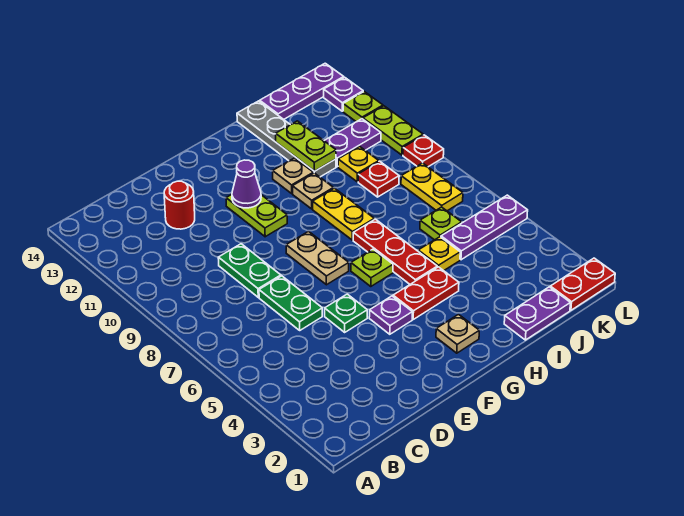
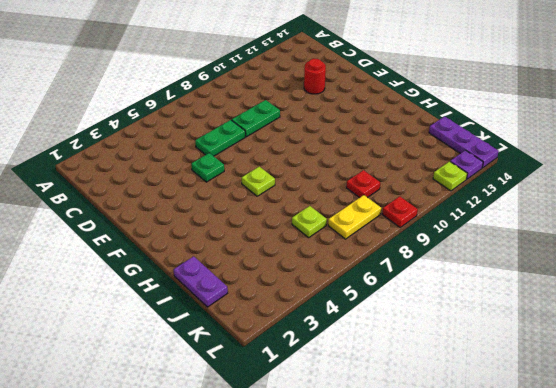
none -> purple plate F4 level 1
none -> tan plate F7:F8 level 1
none -> lime plate F10:F11 level 1
none -> tan plate G2 level 1

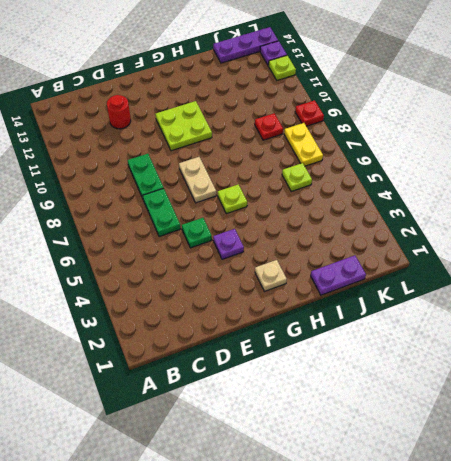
lime plate F10:G11 level 1 -> lime plate F10:F11 level 1
none -> red plate G4:H4 level 1
none -> red plate H5:H7 level 1
none -> yellow plate H8:H9 level 1
none -> tan plate H10 level 1

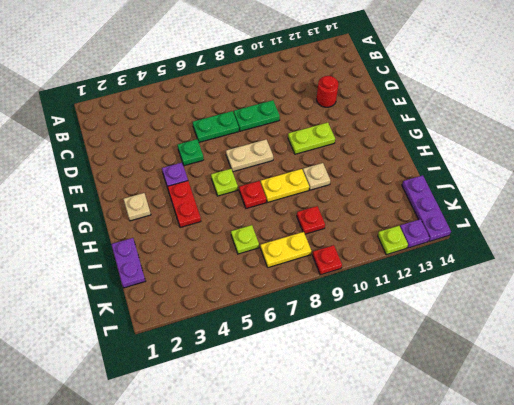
red plate H7 level 1 -> red plate H5:H7 level 1
none -> tan plate H11 level 1
none -> yellow plate I5 level 1
none -> grey plate I11:I14 level 1
none -> purple plate J5:L5 level 1

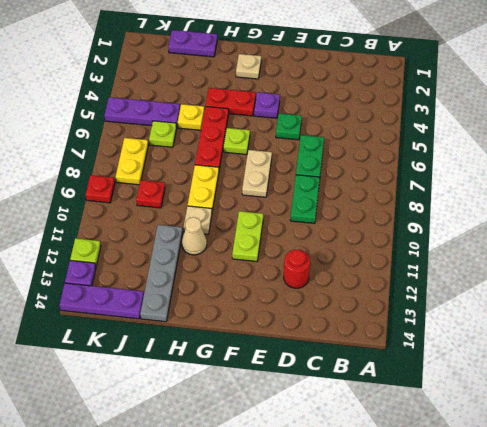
tan cone H11 level 1 -> tan plate H11 level 1
none -> yellow plate J10 level 1
none -> purple plate J11:K11 level 1
none -> red plate K1:L1 level 1
none -> lime plate L10:L11 level 1

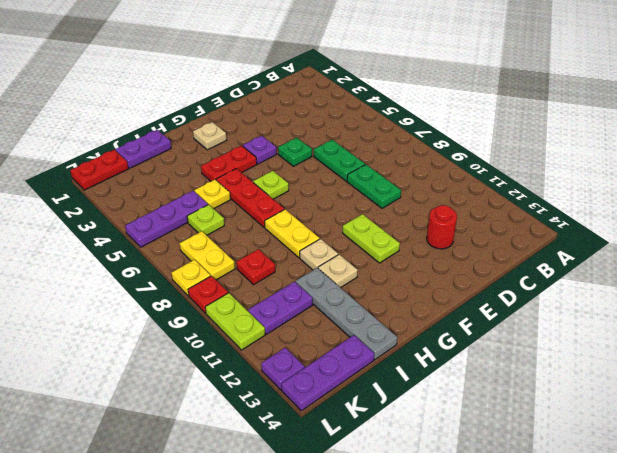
yellow plate L8 level 1 -> yellow plate J10 level 1
none -> tan plate F7:F8 level 1
none -> lime plate L12 level 1
none -> purple cone F11 level 2
none -> lime plate I11:I12 level 2

